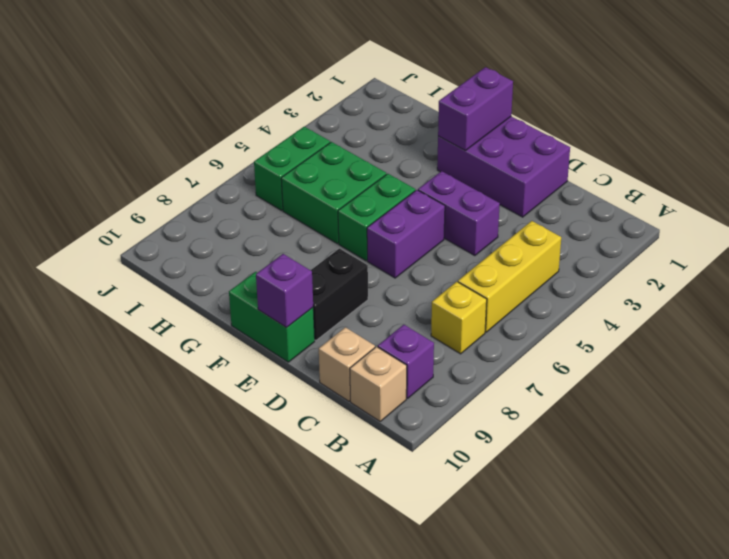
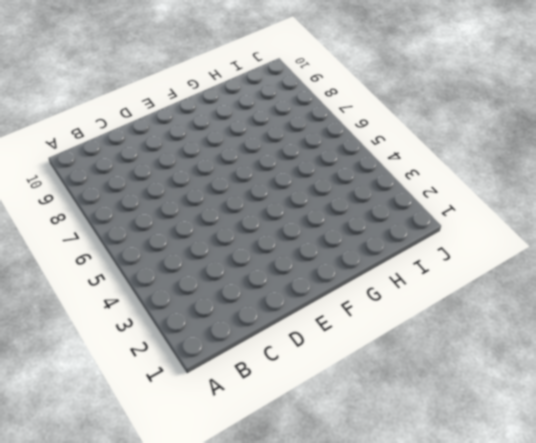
none -> yellow brick B4:B6 level 1
none -> yellow brick B7 level 1
none -> purple brick B9 level 1

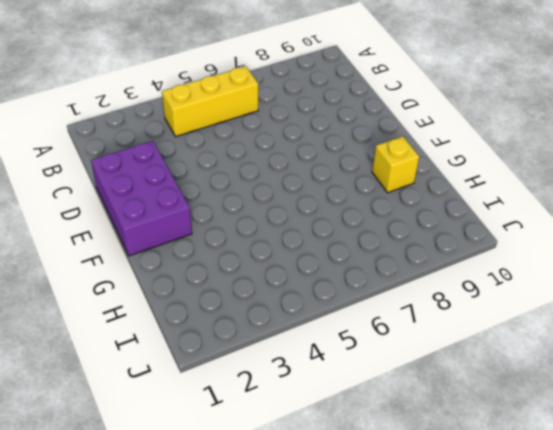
yellow brick G9 level 1 -> yellow brick B7 level 1
none -> purple brick B9 level 1
none -> tan brick B10 level 1
none -> tan brick C10 level 1

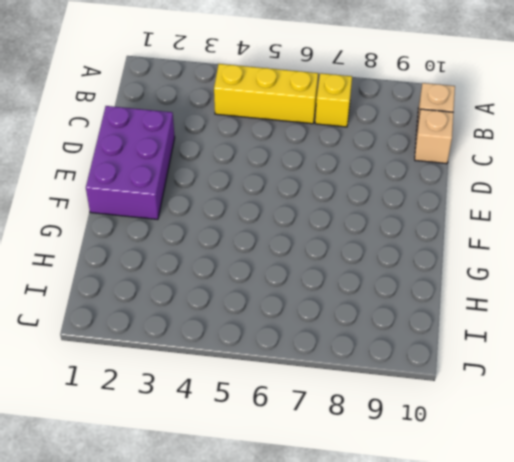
none -> purple brick B9 level 1
none -> purple brick D4:E4 level 1
none -> purple brick E5:E6 level 1

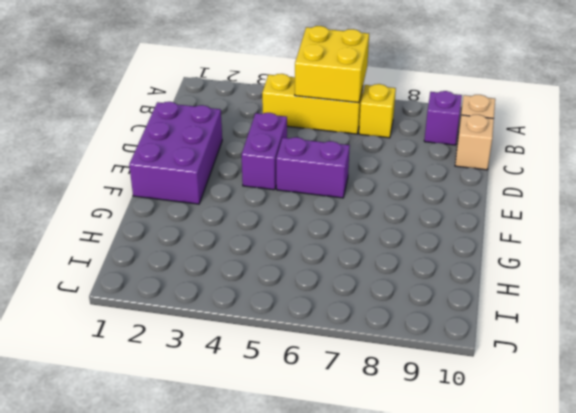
yellow brick A5:B6 level 2 -> none
none -> black brick E8:E9 level 1
none -> green brick E10:F10 level 1
none -> green brick F5:F6 level 1

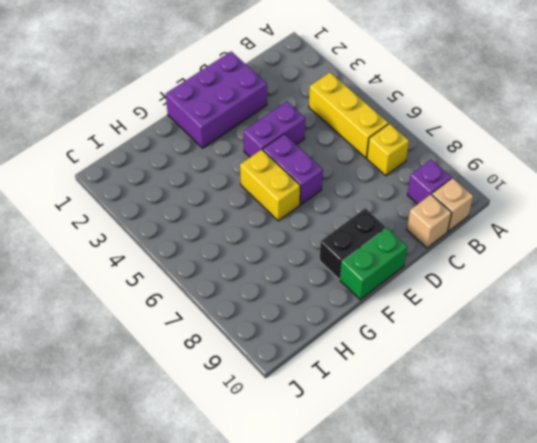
black brick E9:F9 level 1 -> black brick E8:E9 level 1
yellow brick F5:F6 level 1 -> green brick F5:F6 level 1
none -> green brick G5:H6 level 1
none -> green brick I5:I6 level 1
none -> purple brick E10 level 2

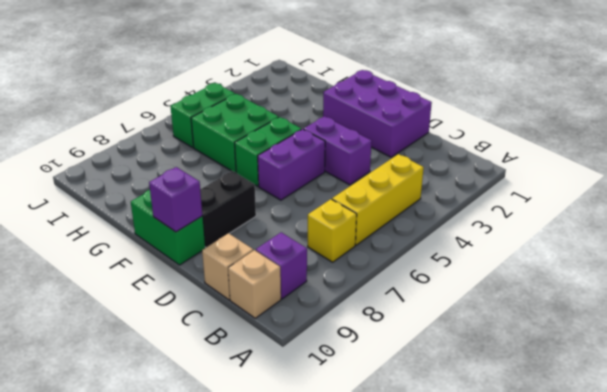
none -> purple brick F1:F2 level 2

